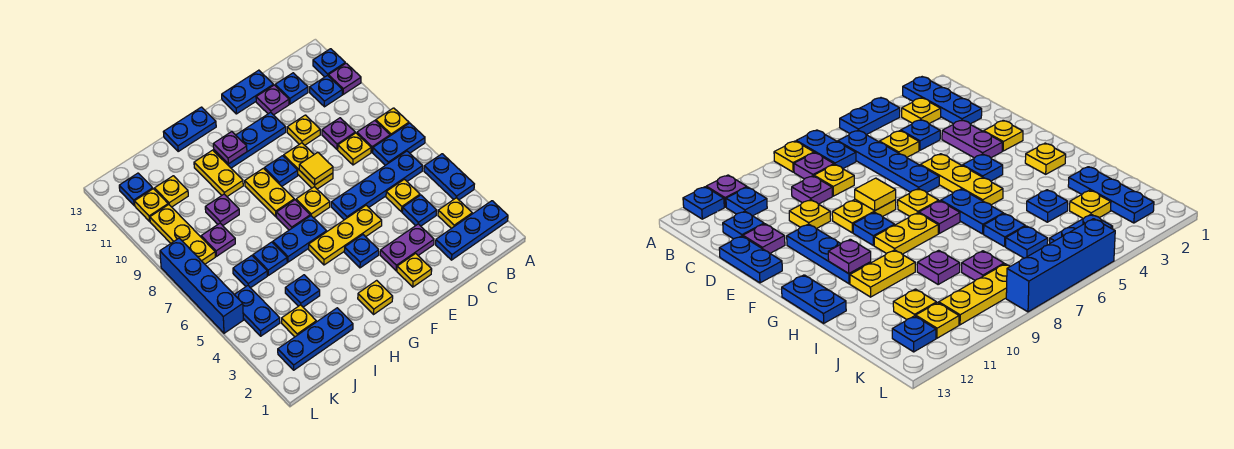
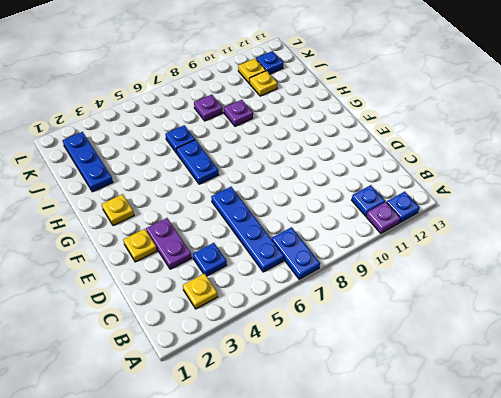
none -> blue plate A2:C2 level 1
none -> blue plate A4:A5 level 1
none -> yellow plate A8 level 1
none -> purple plate B8 level 1

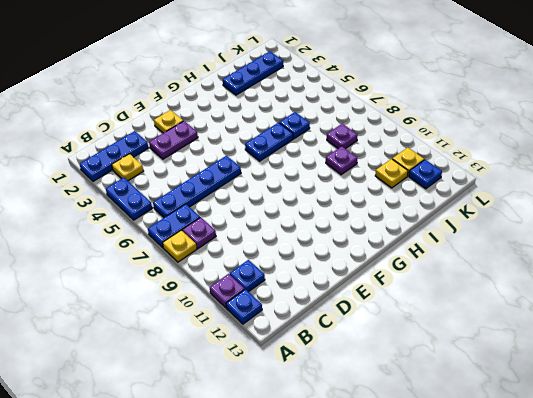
none -> blue plate C4 level 1
none -> yellow plate C5 level 1
none -> yellow plate C8 level 1
none -> purple plate C9 level 1

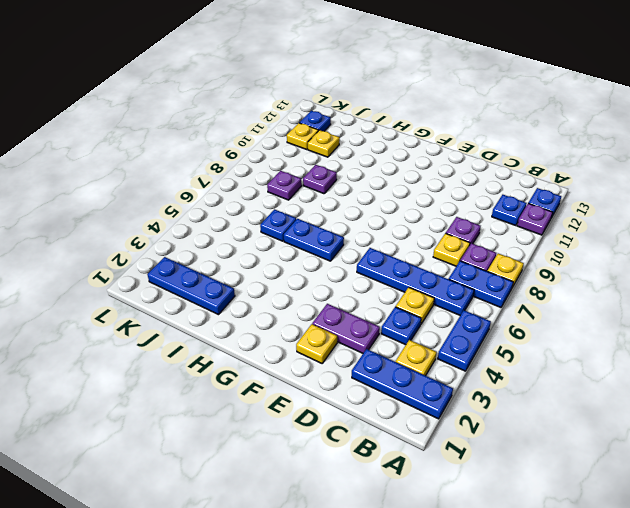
none -> blue plate C12 level 1
none -> yellow plate D10 level 1
none -> purple plate D12 level 1
none -> blue plate D13:E13 level 1

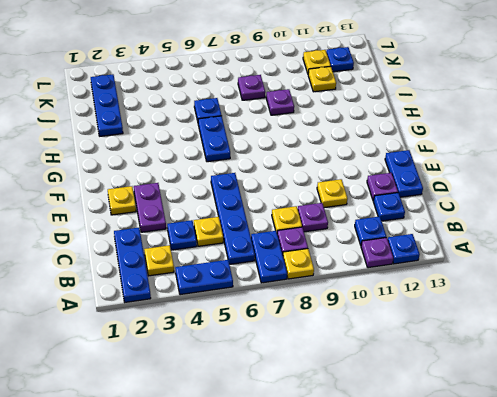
none -> yellow plate E5:G5 level 1
none -> yellow plate E8:E9 level 1
none -> blue plate E11:G11 level 1
none -> blue plate F4 level 1

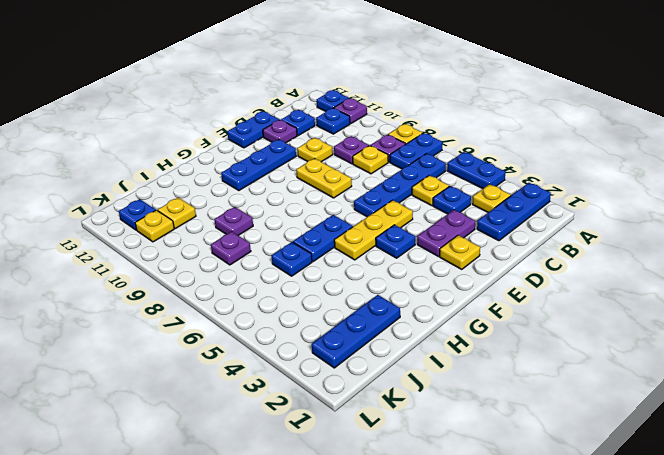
none -> yellow plate F7 level 1
none -> blue plate F9 level 1
none -> yellow plate G2 level 1
none -> purple plate G7 level 1

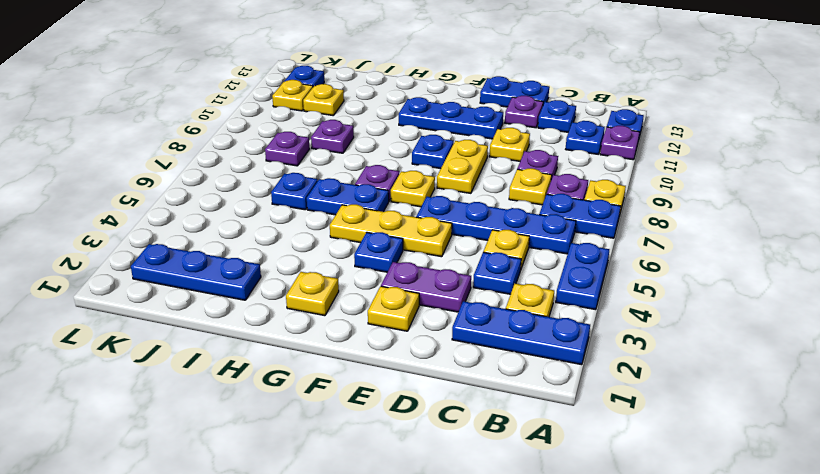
none -> yellow plate G8:G9 level 1
none -> blue plate G13:H13 level 1
none -> yellow plate H10:H11 level 1
none -> blue plate I4 level 1

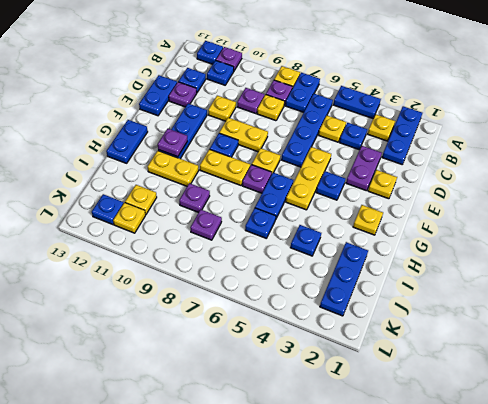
none -> yellow plate J3 level 1
none -> blue plate J6 level 1
none -> blue plate K4:K5 level 1
none -> yellow plate K8:K10 level 1

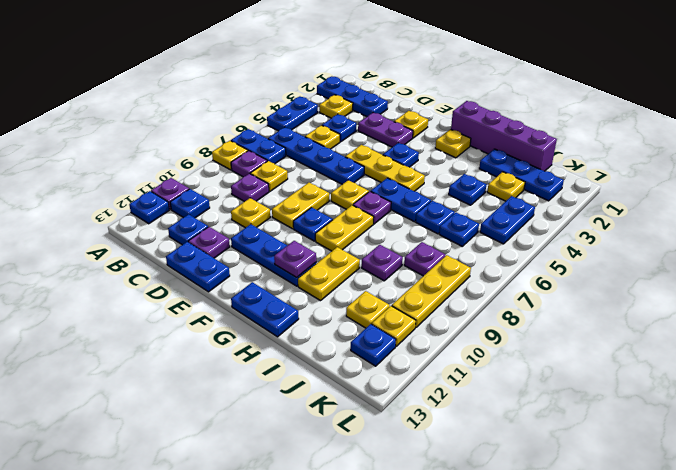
purple brick G1:J1 level 1 -> none
none -> blue brick L5:L8 level 1
none -> yellow tile E8 level 2

